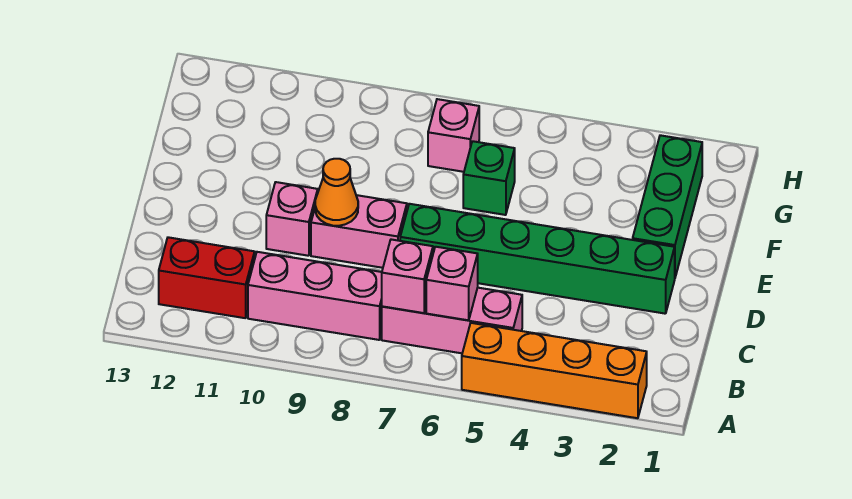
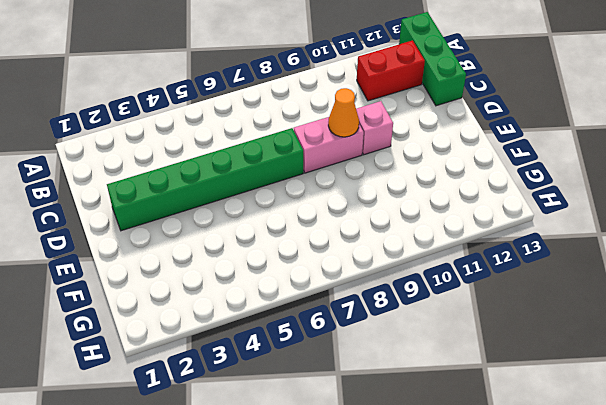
green brick A13:C13 level 1 -> green brick E2:G2 level 1
none -> orange brick A2:A5 level 1
none -> pink brick B5:B7 level 1
none -> pink brick B8:B10 level 1

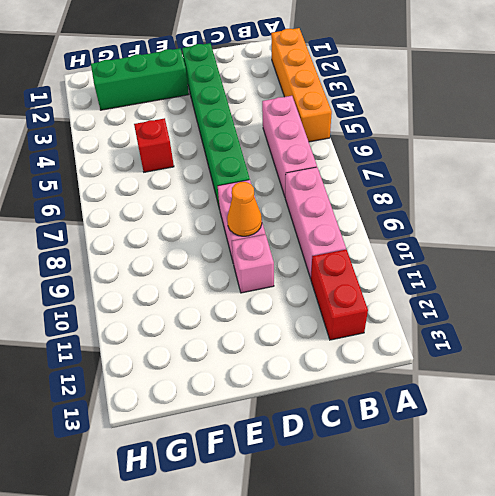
red brick F5 level 1 -> none
none -> green brick F6 level 1
none -> pink brick G7 level 1
none -> pink brick B6 level 2

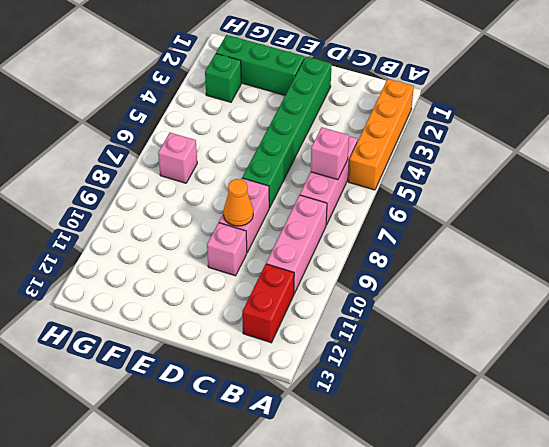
green brick G3 level 1 -> green brick F6 level 1
none -> pink brick B7 level 2

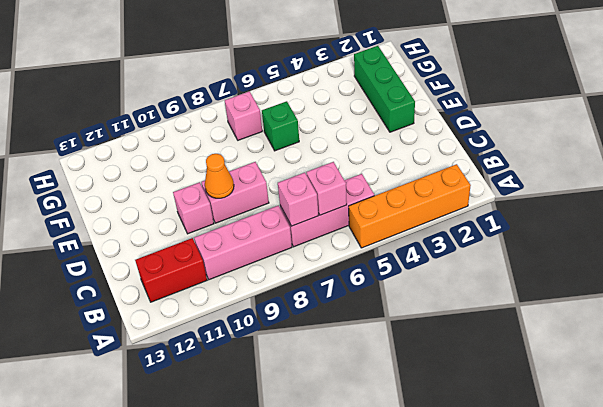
none -> green brick D2:D7 level 1

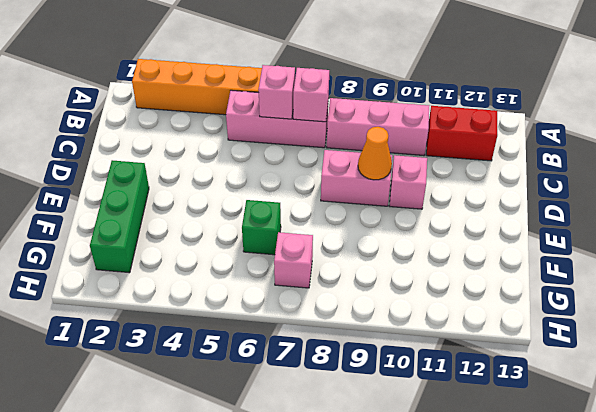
none -> green brick D2:D7 level 1

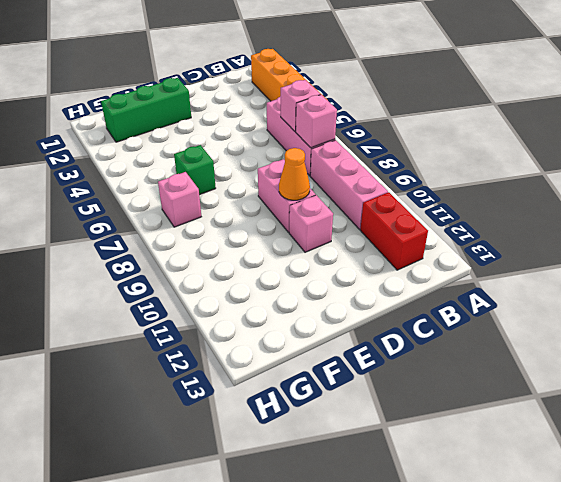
none -> green brick D2:D7 level 1

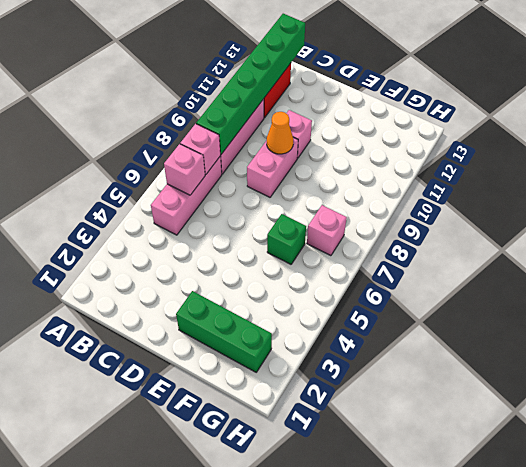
green brick B8:B13 level 2 -> green brick D2:D7 level 1
none -> orange brick A2:A5 level 1

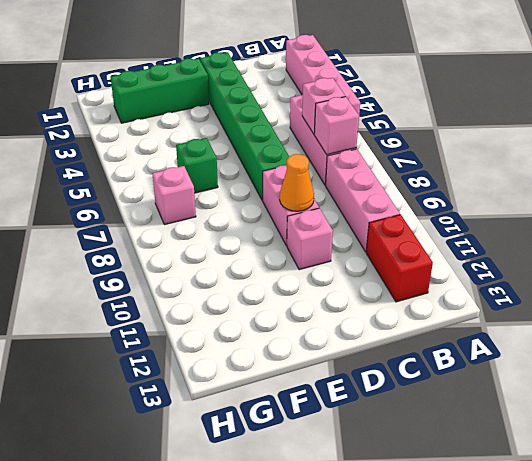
pink brick A2:A5 level 1 -> orange brick A2:A5 level 1

